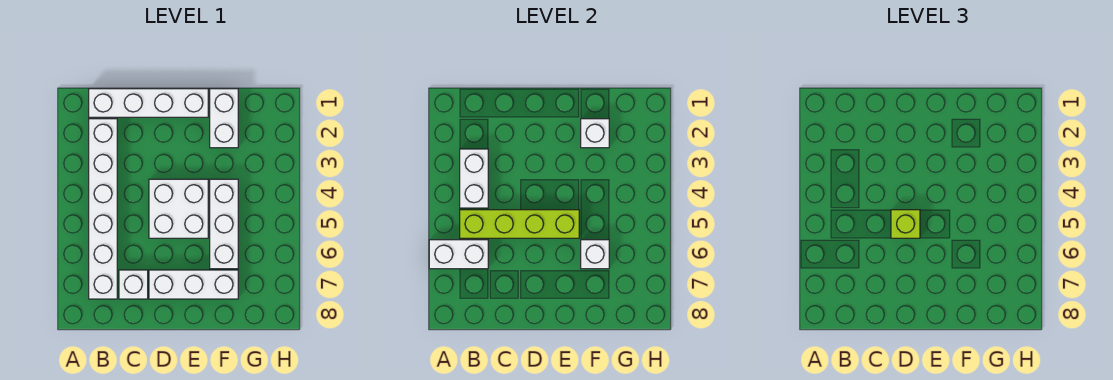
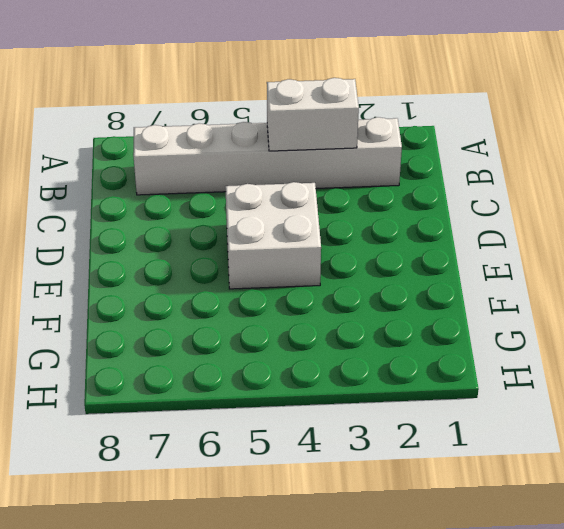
none -> white brick B1:E1 level 1
none -> white brick C7 level 1
none -> white brick D7:F7 level 1

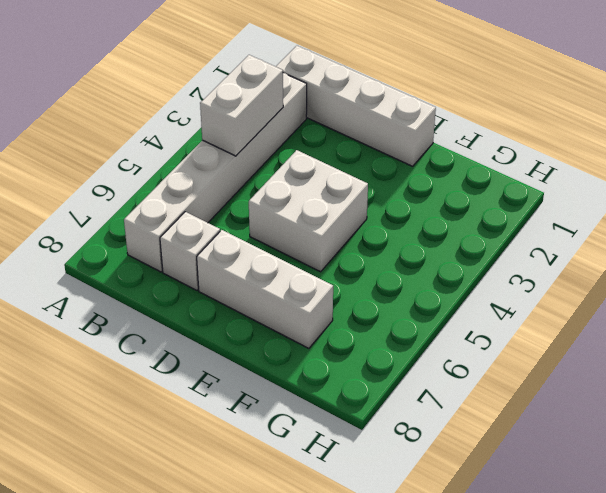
none -> white brick F1:F2 level 1
none -> white brick F4:F6 level 1
none -> white brick A6:B6 level 2

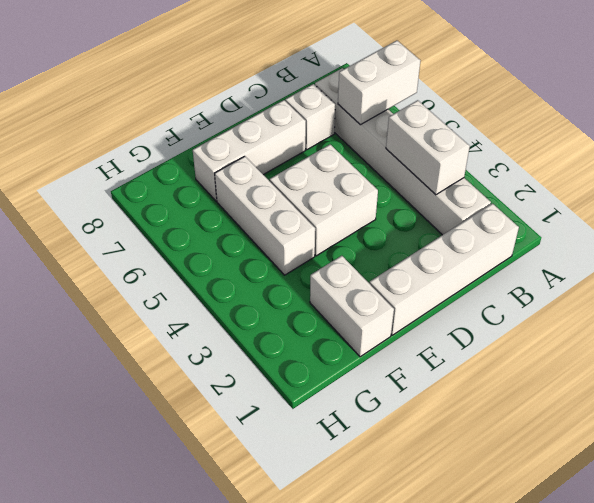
none -> lime brick B5:E5 level 2
none -> white brick F2 level 2
none -> white brick F6 level 2

